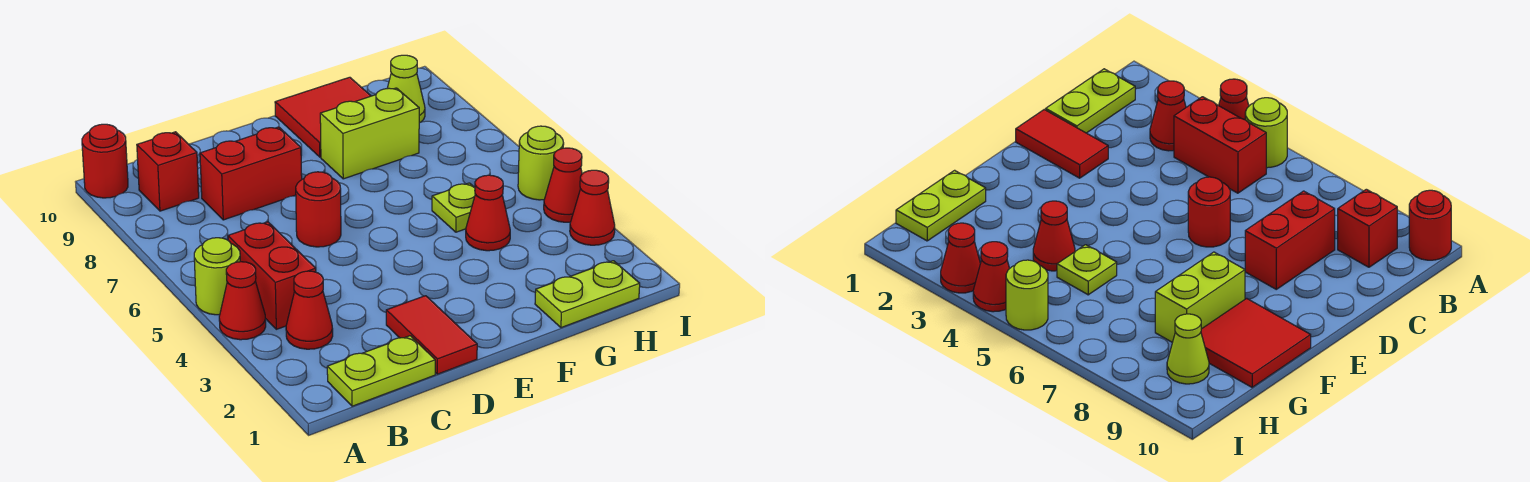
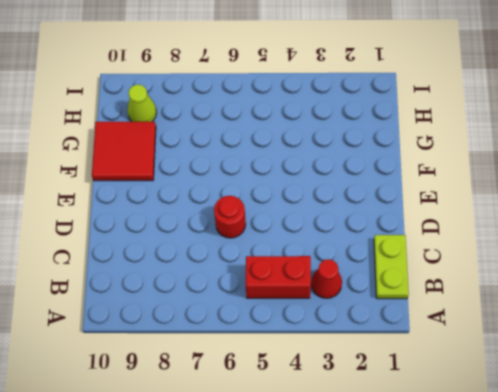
none -> red cone A4 level 1
none -> lime round brick A5 level 1
none -> red round brick A10 level 1

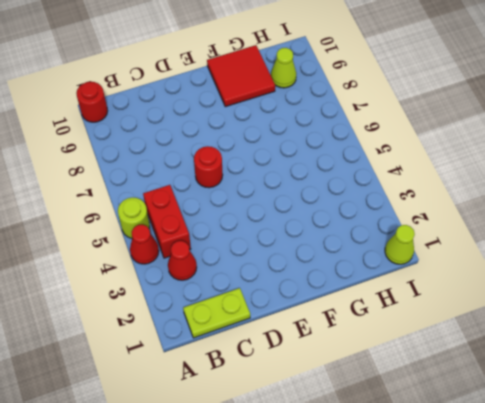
lime cone I1 level 1 -> none
none -> red brick B9 level 1
none -> red brick C8:D8 level 1
none -> red tile D1:D2 level 1

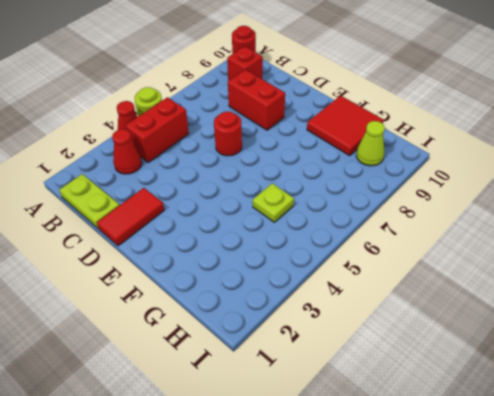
none -> lime brick F8:G8 level 1
none -> lime plate G1:H1 level 1
none -> red cone G4 level 1

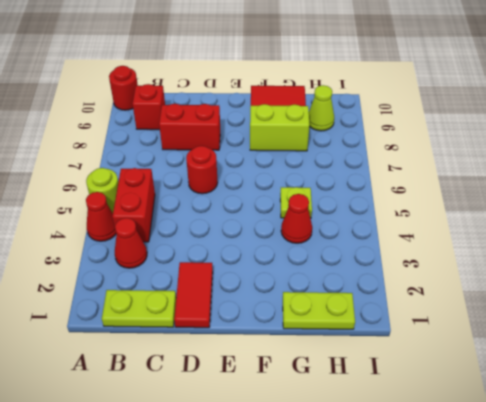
none -> red cone I3 level 1
none -> red cone I4 level 1
none -> lime round brick I5 level 1

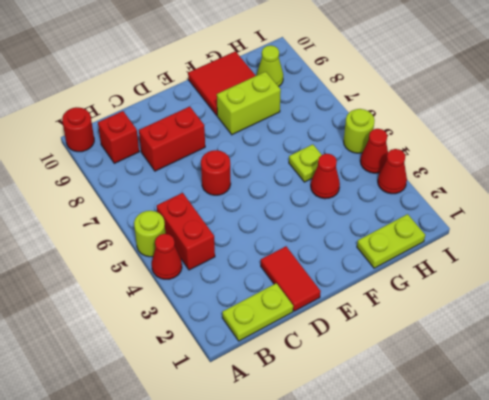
none -> red cone B3 level 1

